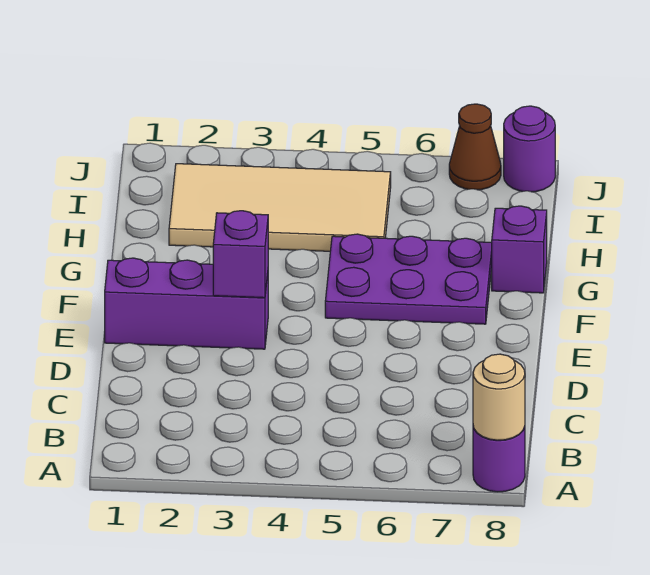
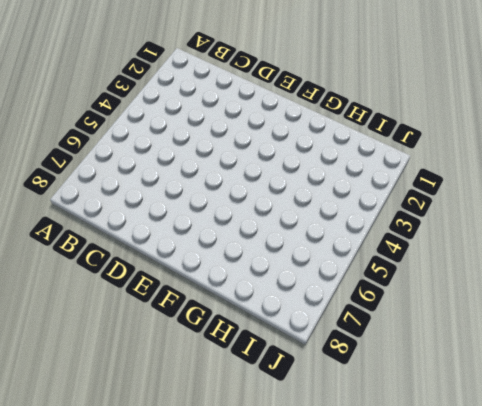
none -> purple round brick A8 level 1
none -> purple brick E1:E3 level 1

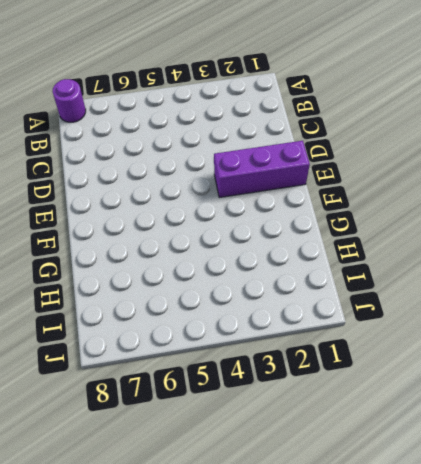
none -> purple plate F5:G7 level 1
none -> purple brick G8 level 1

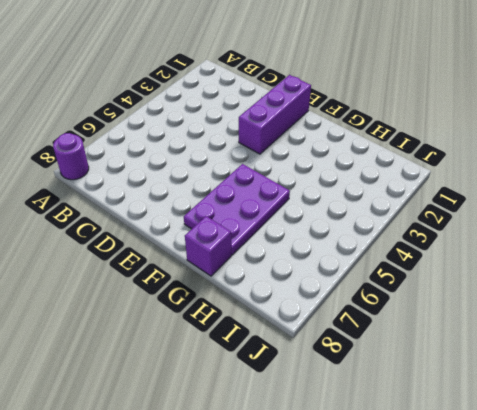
none -> tan tile H2:I5 level 1
none -> brown cone J7 level 1

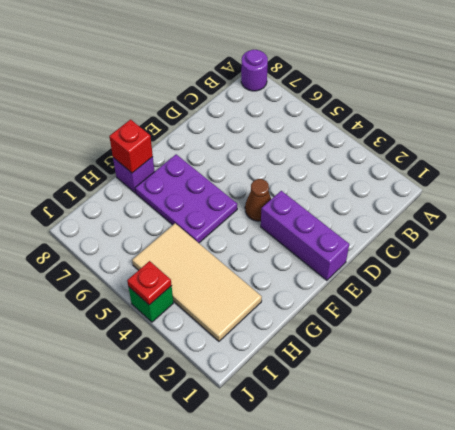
brown cone E4 level 1 -> brown cone J7 level 1
red brick G8 level 2 -> none
green brick J4 level 1 -> none
red plate J4 level 2 -> none
none -> purple round brick J8 level 1
none -> tan round brick A8 level 2

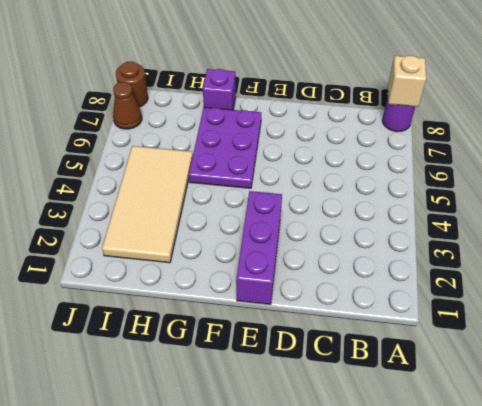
tan brick A8 level 2 -> tan round brick A8 level 2
brown round brick J8 level 1 -> purple round brick J8 level 1
none -> purple brick E3 level 2

